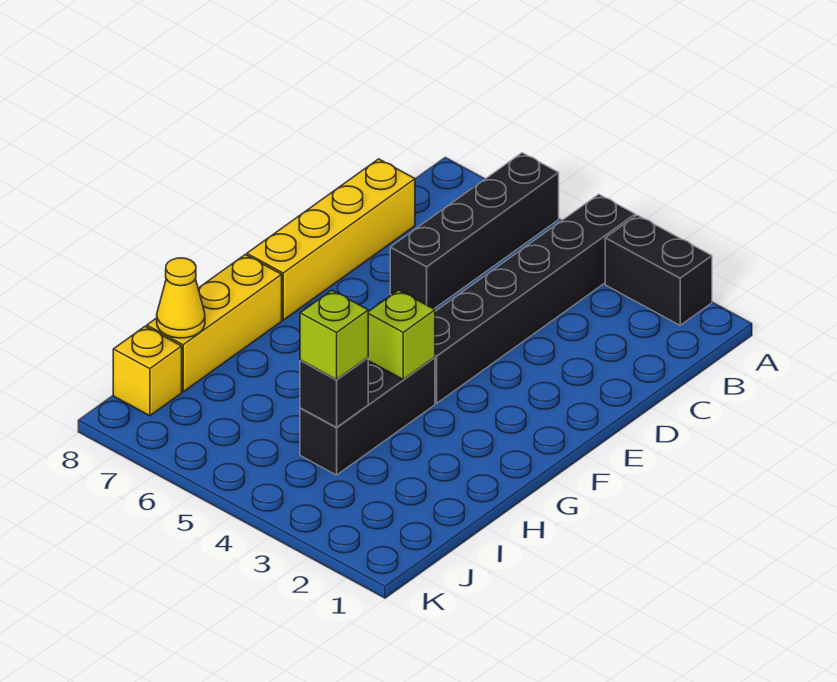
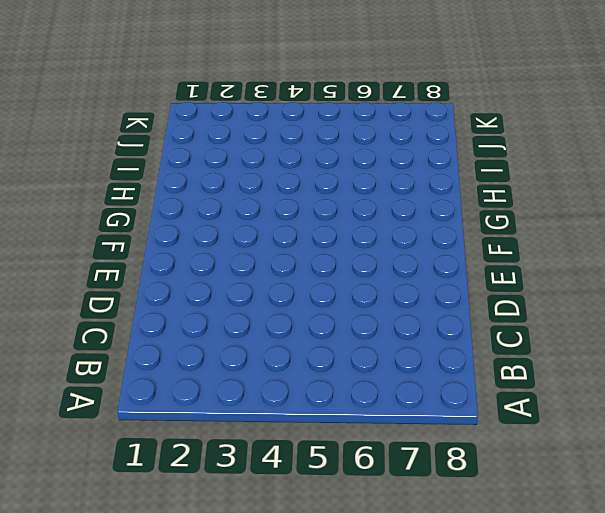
none -> black brick A2:A3 level 1
none -> black brick A4:F4 level 1

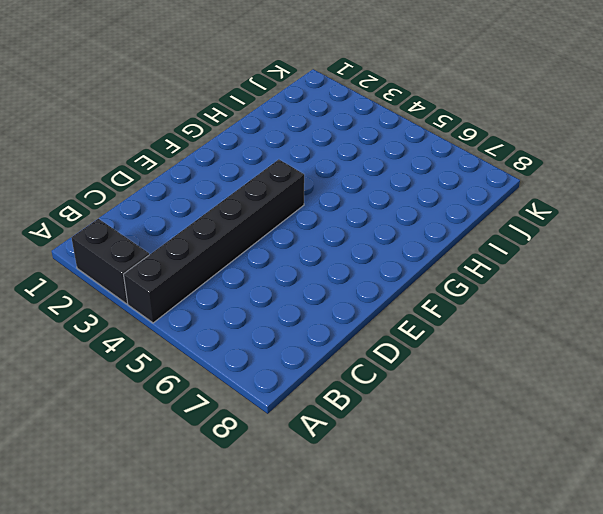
none -> black brick A6:D6 level 1
none -> yellow brick C8:F8 level 1

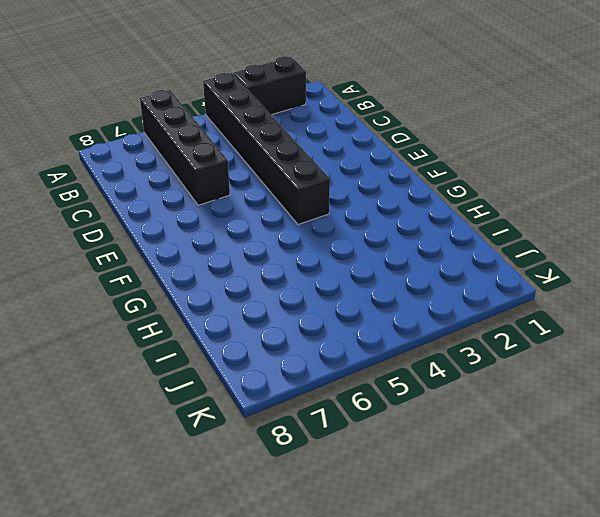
none -> yellow brick C8:F8 level 1
none -> black brick G4:I4 level 1

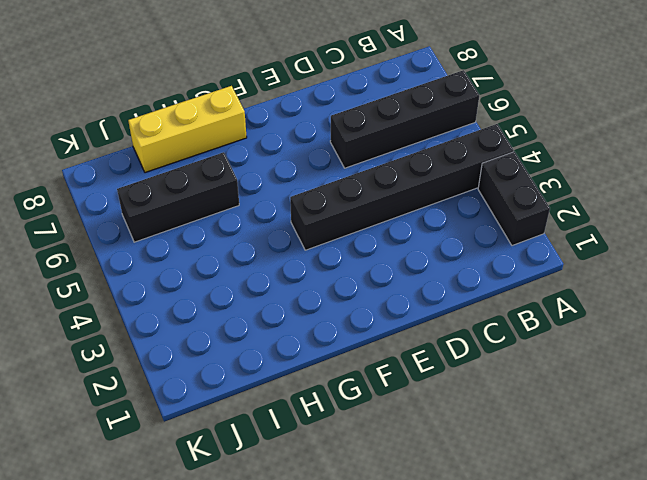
black brick H6:J6 level 1 -> black brick G4:I4 level 1
none -> yellow brick C8:F8 level 1
none -> yellow brick J8 level 1

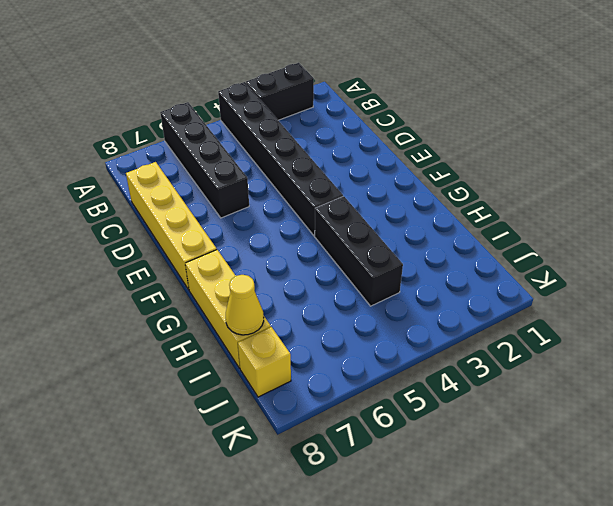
none -> lime brick G4 level 2
none -> black brick I4 level 2

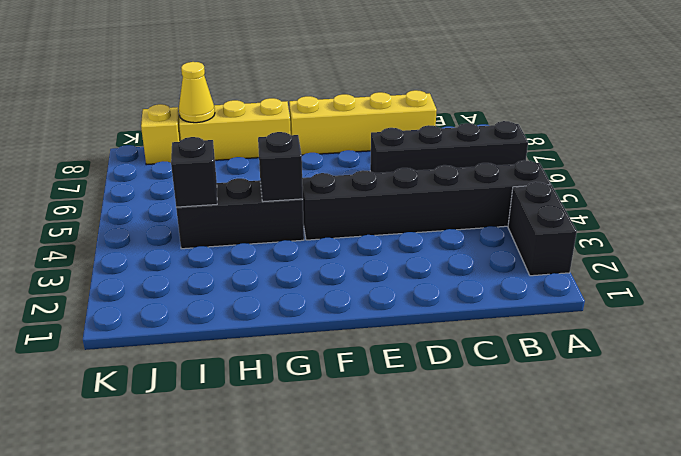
black brick G4 level 2 -> lime brick G4 level 2
none -> lime brick I4 level 3

